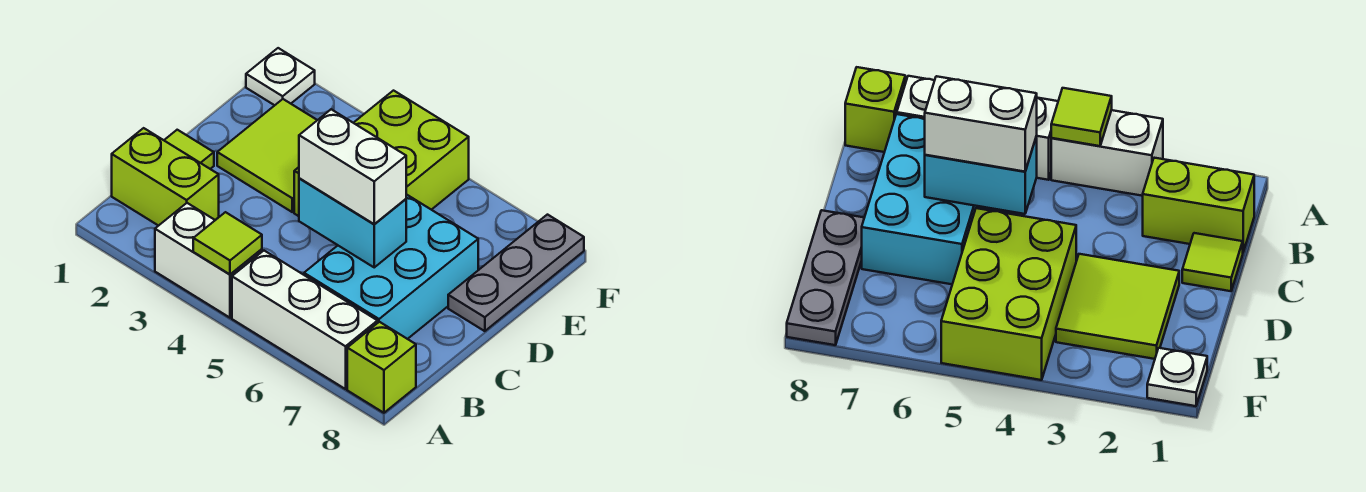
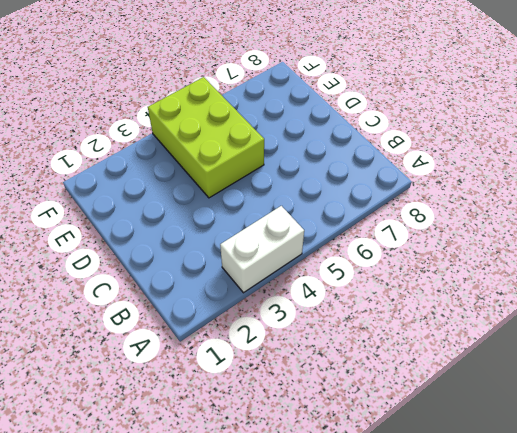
none -> white brick A5:A7 level 1
none -> lime brick A8 level 1
none -> lime brick B1:B2 level 1

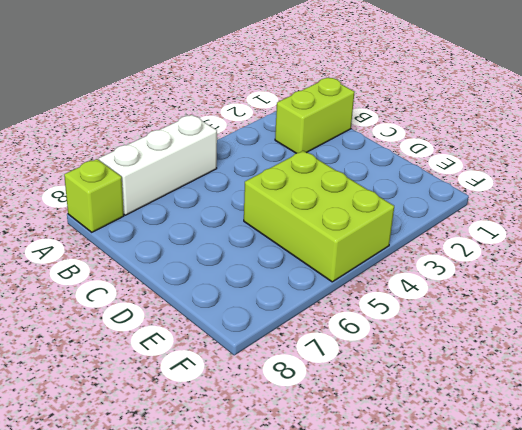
none -> white brick A3:A4 level 1
none -> cyan brick B6:D7 level 1
none -> lime tile C1 level 1

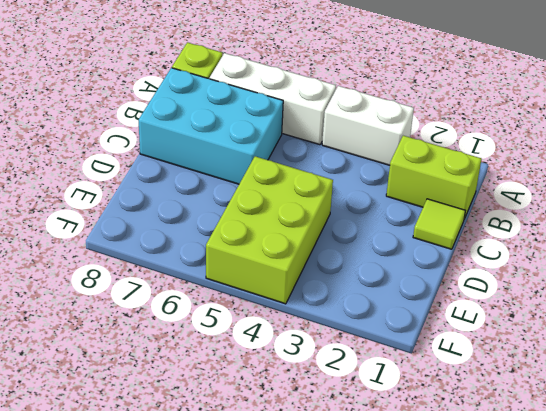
cyan brick B6:C8 level 1 -> cyan brick B6:D7 level 1
none -> lime tile D2:E3 level 1
none -> grey plate D8:F8 level 1
none -> white plate F1 level 1

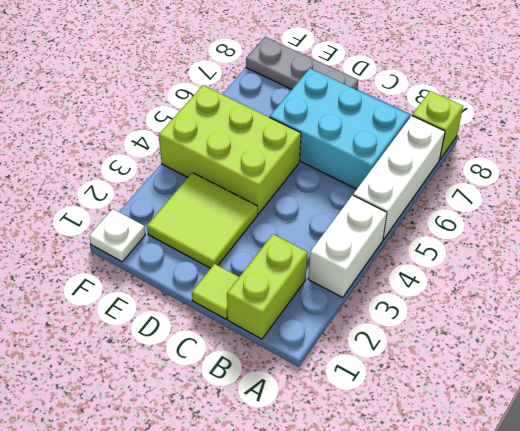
none -> lime tile A4 level 2
none -> cyan brick C5:C6 level 2
none -> white brick C5:C6 level 3

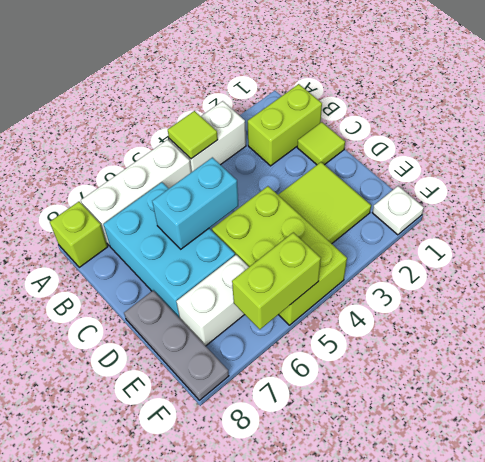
white brick E6:E7 level 1 -> white brick C5:C6 level 3
lime brick F5:F6 level 2 -> none

